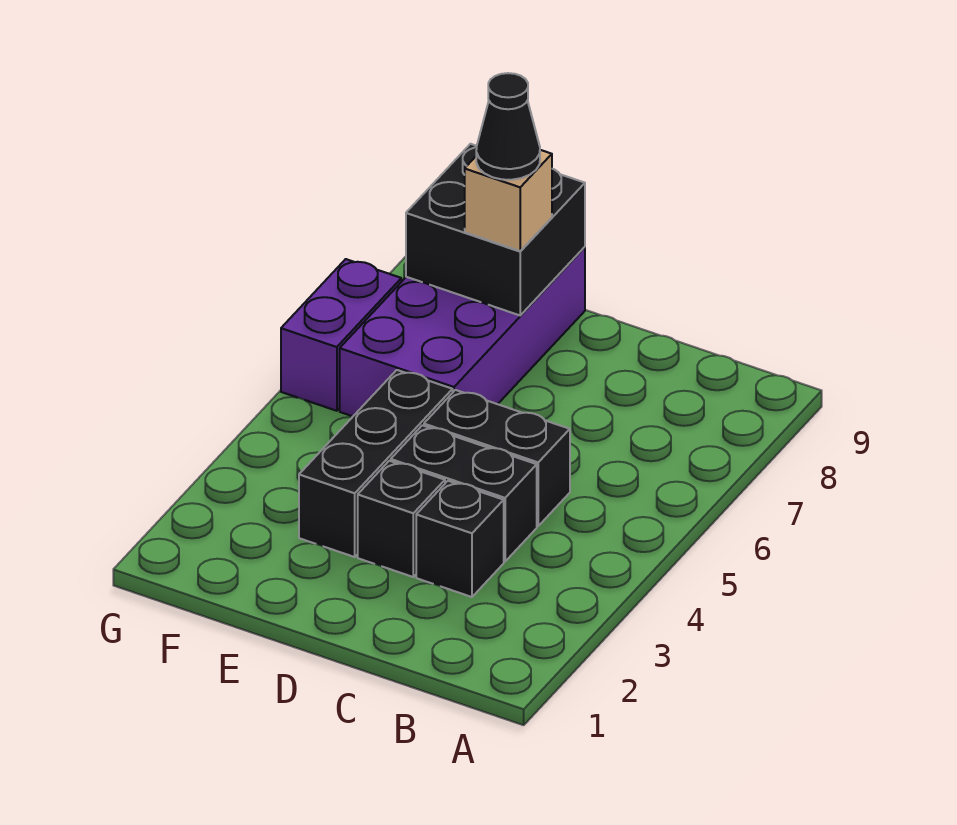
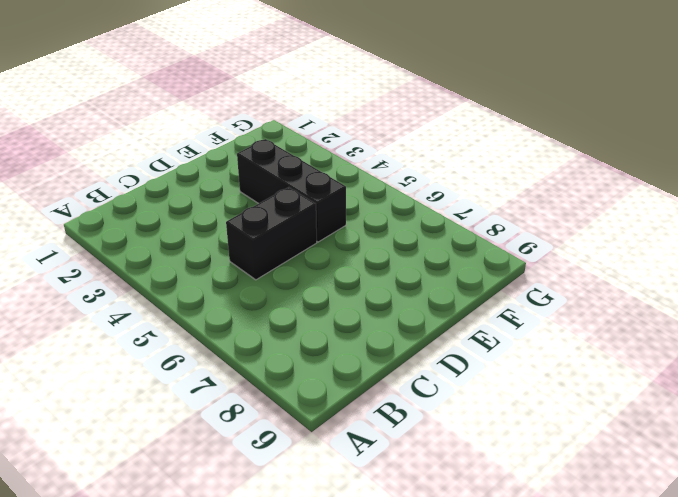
none -> black brick C3 level 1
none -> black brick C4:D4 level 1

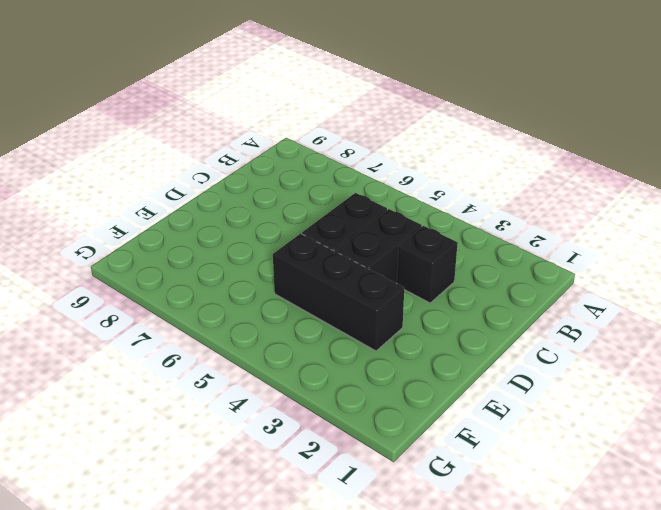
none -> black brick D3 level 1
none -> purple brick E6:F9 level 1

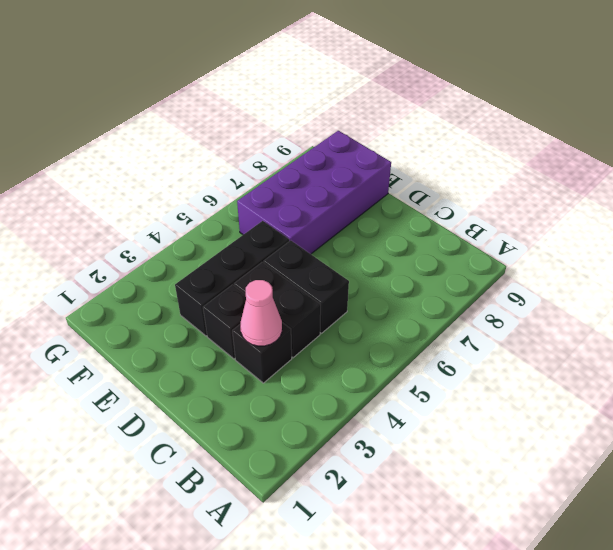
pink cone C3 level 2 -> none
none -> purple brick G6:G7 level 1
none -> black brick E8:F9 level 2

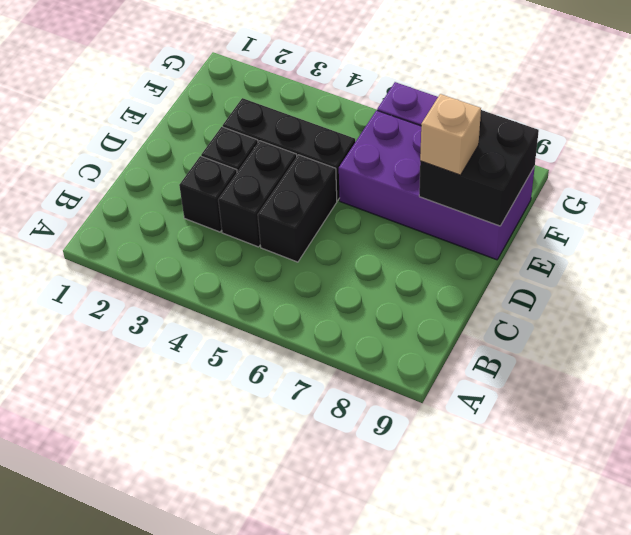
none -> black cone E8 level 4

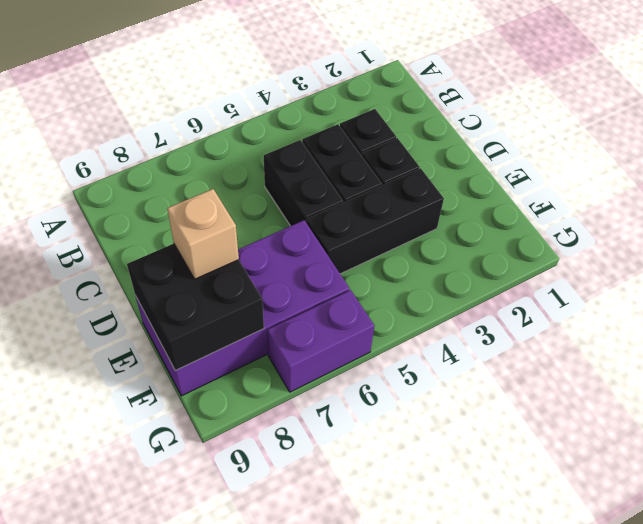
none -> black cone E8 level 4

